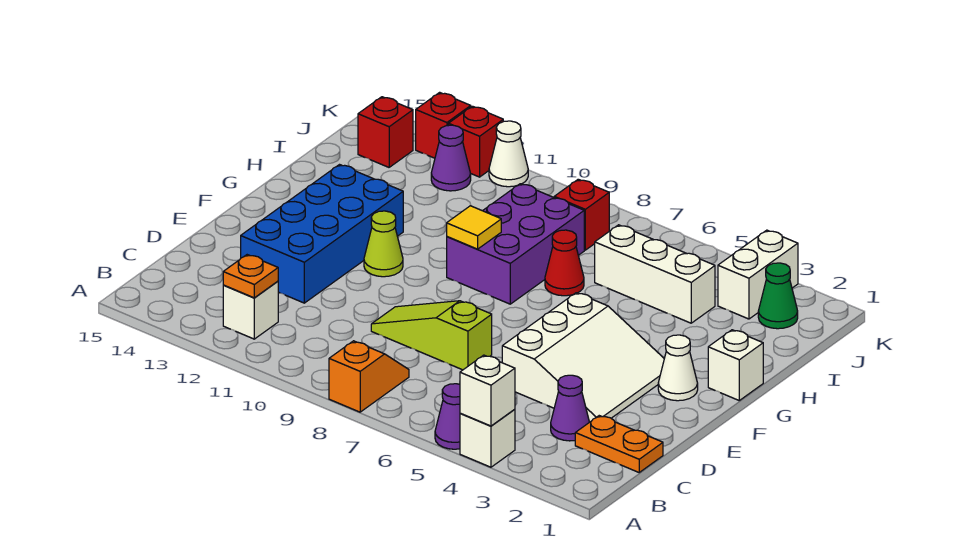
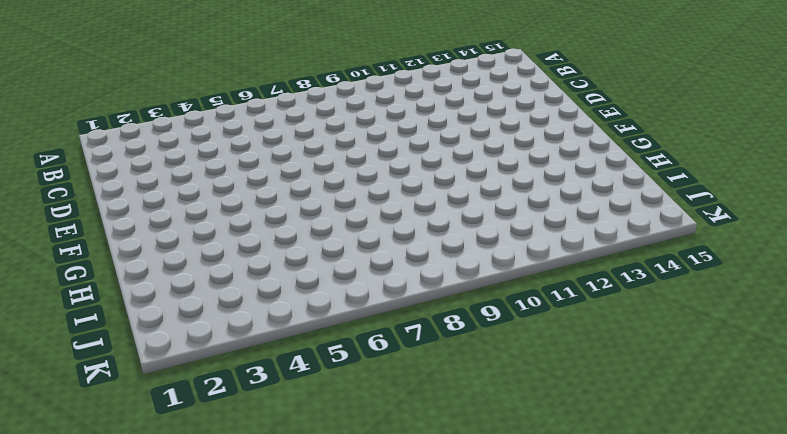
none -> white brick A4 level 1
none -> purple cone A5 level 1
none -> orange slope A8:B8 level 1 top A

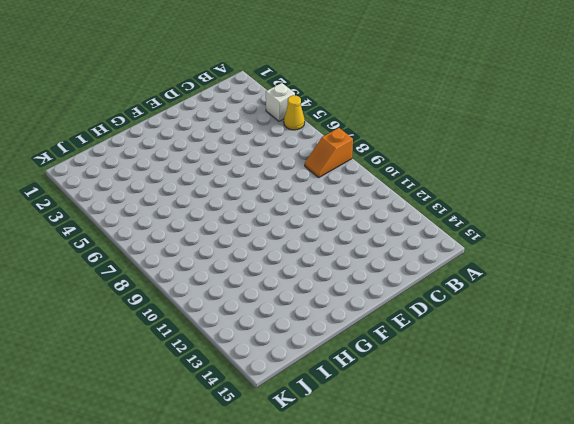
yellow cone A5 level 1 -> purple cone A5 level 1
none -> white brick B12 level 1
none -> orange plate C1:C2 level 1
none -> purple cone C3 level 1

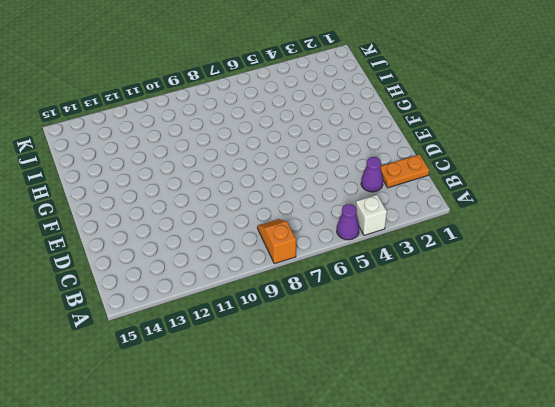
none -> white brick B12 level 1
none -> white slope D3:F5 level 1 top 5
none -> lime slope D7:D9 level 1 top 7

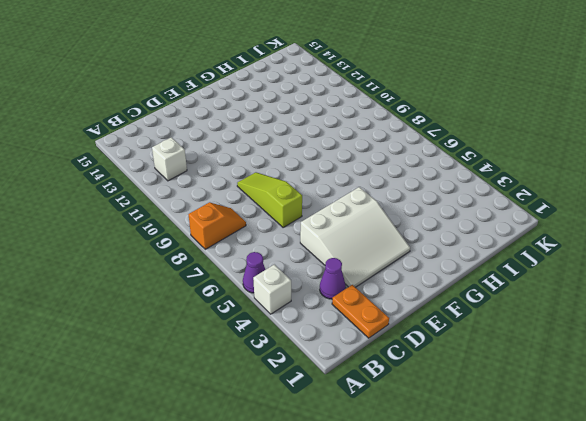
none -> blue brick D12:G13 level 1
none -> white cone F2 level 1
none -> lime cone F11 level 1

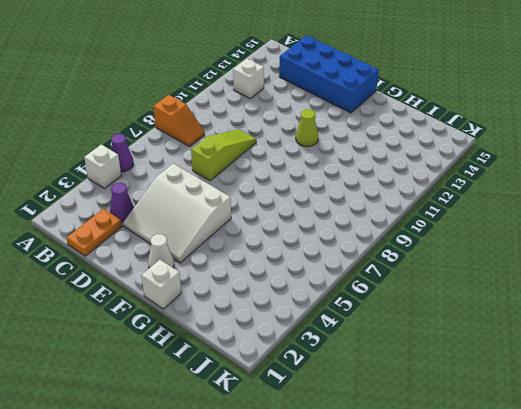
blue brick C14:F15 level 1 -> blue brick D12:G13 level 1
none -> purple brick G8:I9 level 1
none -> red cone H7 level 1
none -> white brick I4:I6 level 1

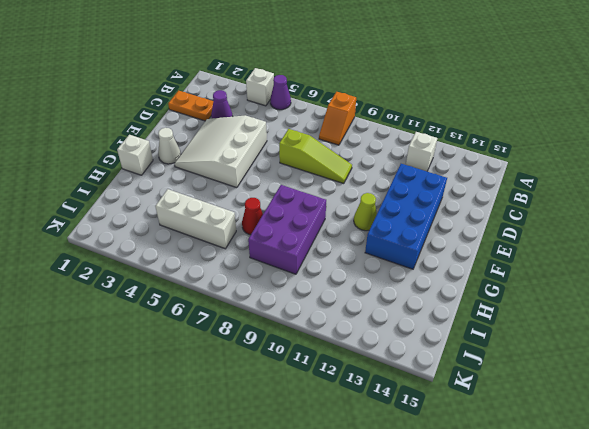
none -> green cone J2 level 1
none -> white brick J3:K3 level 1
none -> red brick J8 level 1

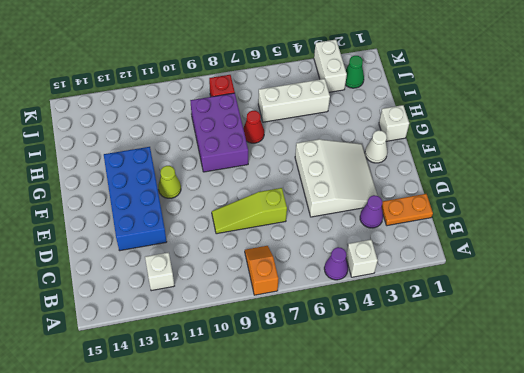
none -> purple cone J12 level 1
none -> red brick J14 level 1
none -> white cone K11 level 1

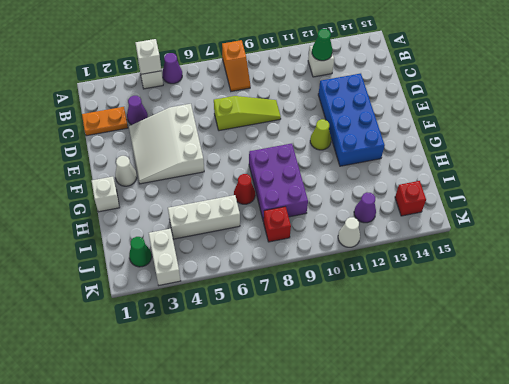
green cone B12 level 2 -> orange plate B12 level 2
none -> red brick K12 level 1
none -> red brick K13 level 1
none -> yellow tile G9 level 2

